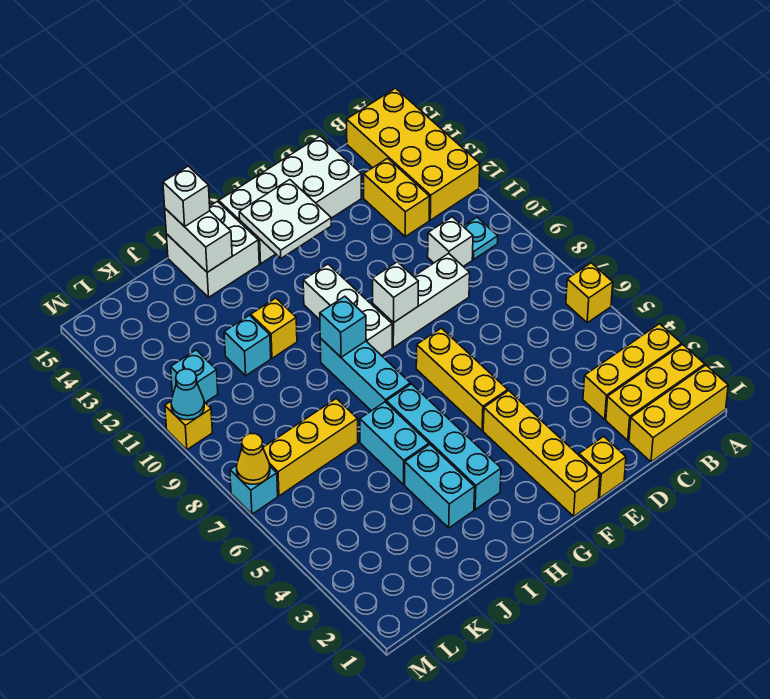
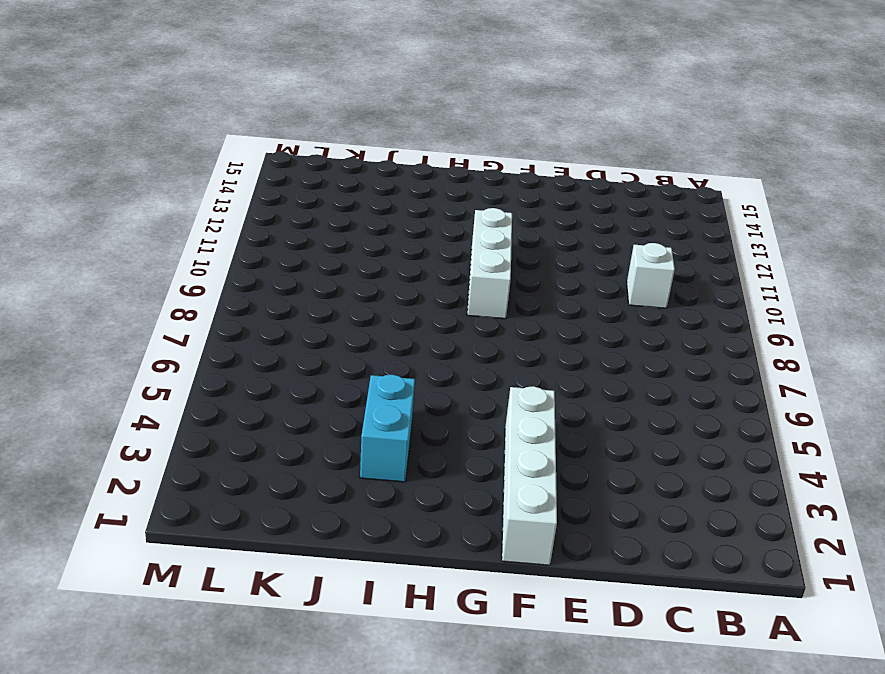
white brick F1:F4 level 1 -> yellow brick F1:F4 level 1
none -> yellow brick A1:C1 level 1
none -> yellow brick A2:C2 level 1
none -> yellow brick A3:C3 level 1
none -> yellow brick A6 level 1

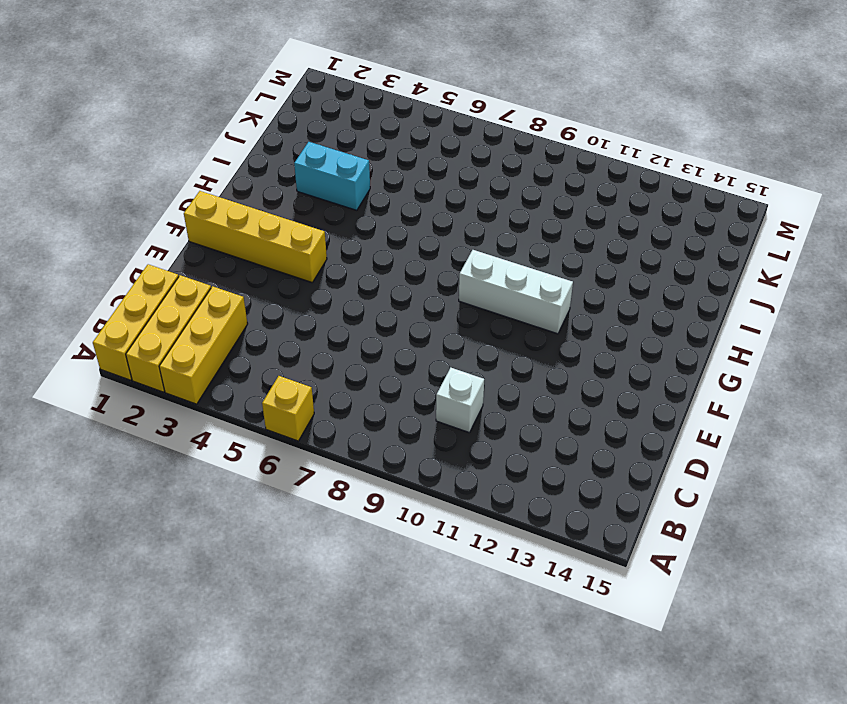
none -> yellow brick A12:B15 level 1
none -> cyan plate B10 level 1
none -> yellow brick C12:C13 level 1
none -> white brick D9:F9 level 1

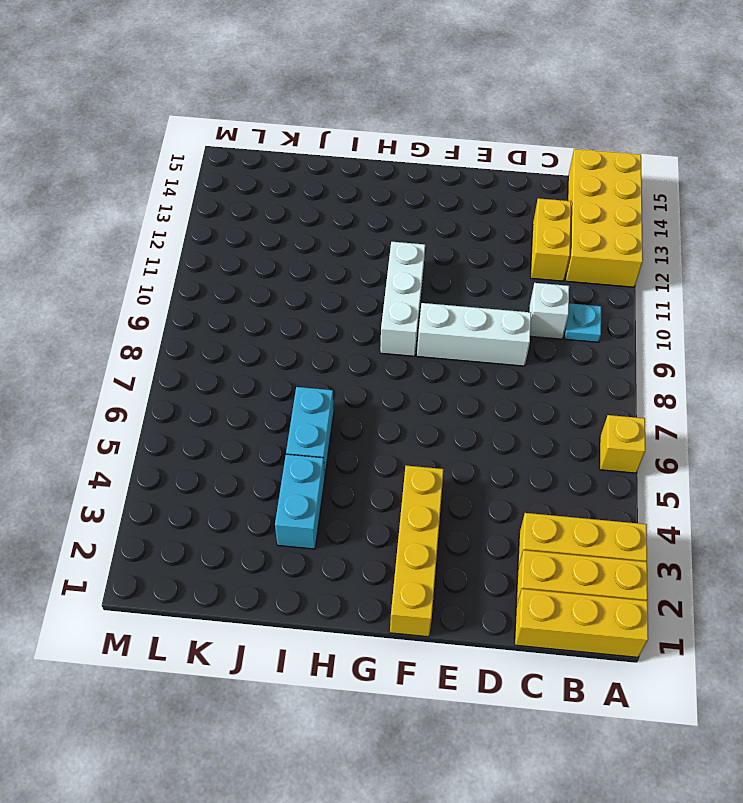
none -> white brick D14:G15 level 1
none -> yellow brick E1 level 1
none -> yellow brick F5:F7 level 1
none -> cyan brick H3:H6 level 1

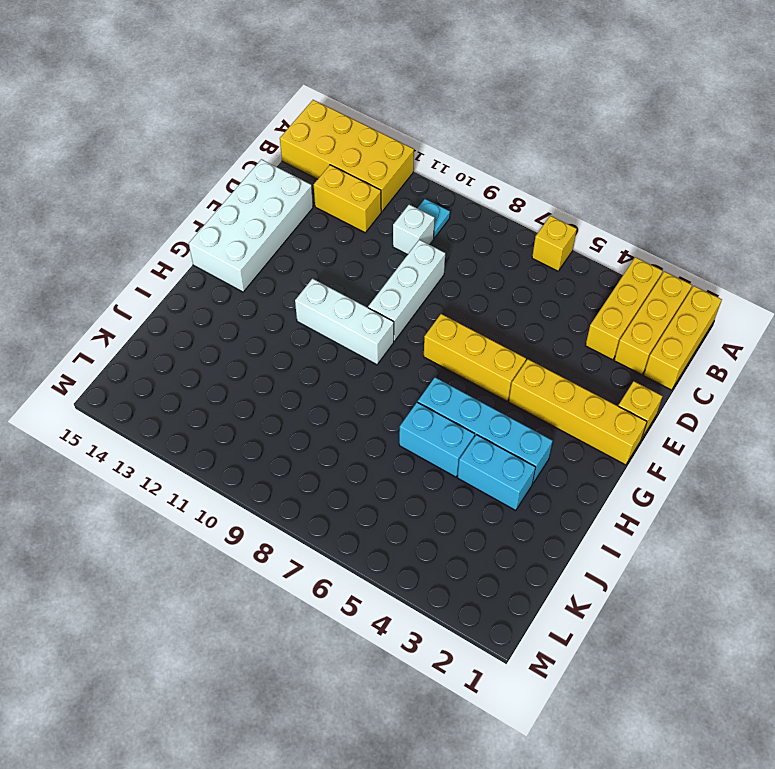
none -> cyan brick H7:H9 level 1
none -> white brick H14:I15 level 1
none -> yellow brick I11 level 1
none -> yellow brick J7:L7 level 1

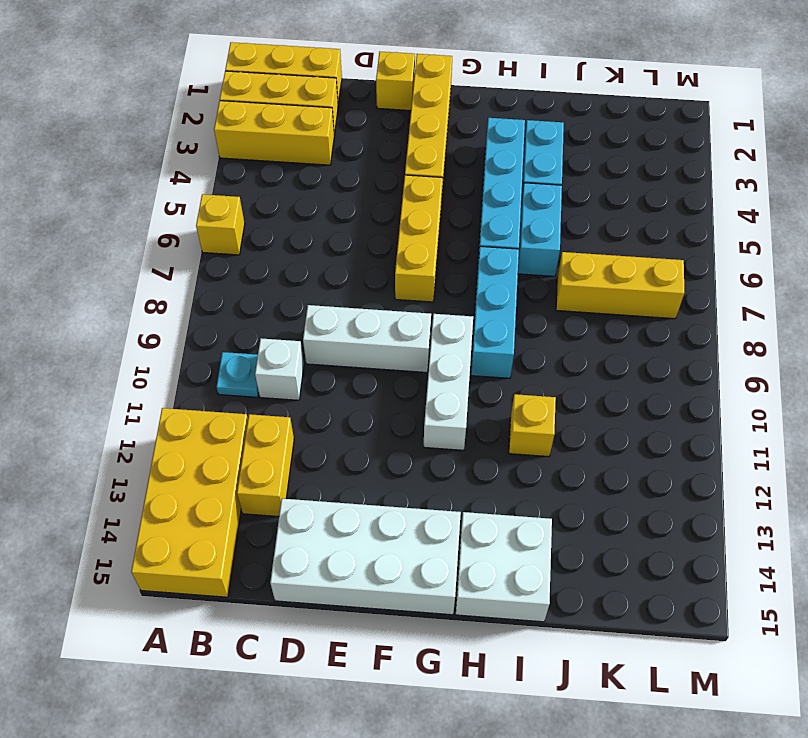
none -> cyan brick J11 level 1
none -> cyan brick L11 level 1
none -> cyan brick M7 level 1
none -> yellow brick M10 level 1

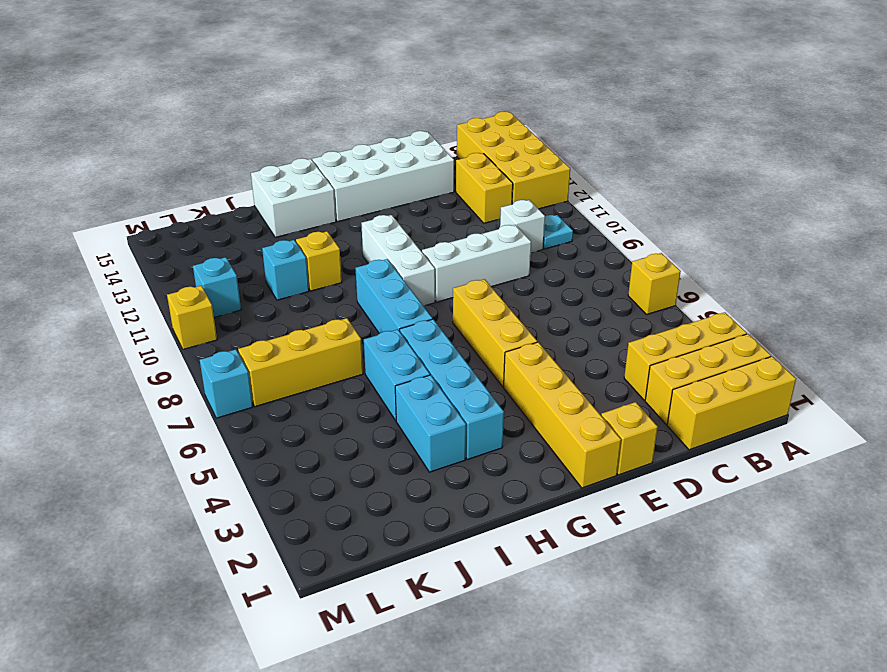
none -> white brick F9 level 2
none -> white plate F13:G14 level 2
none -> cyan brick H9 level 2
none -> white brick I14:I15 level 2

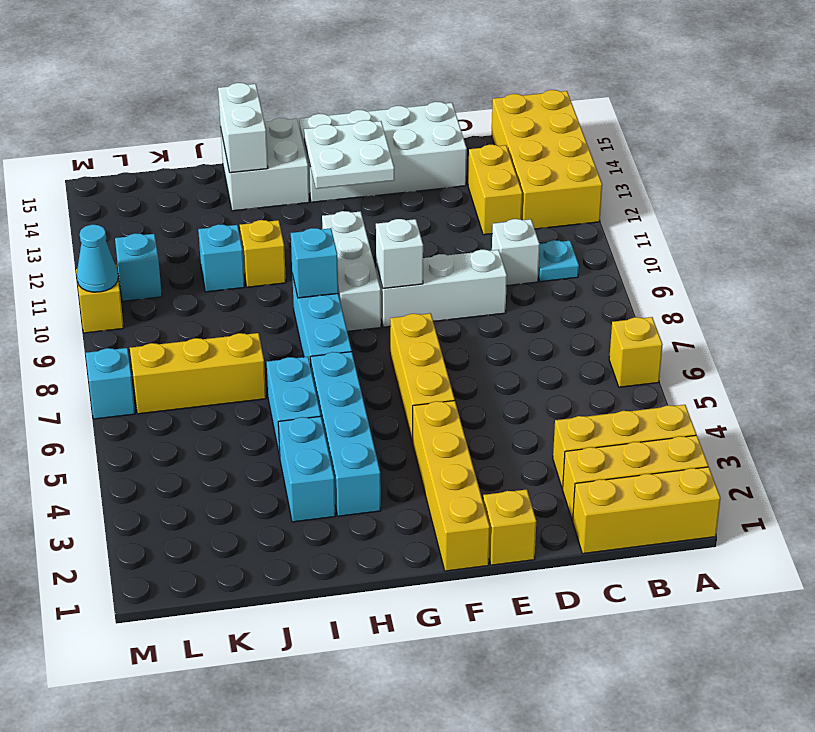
none -> yellow cone M7 level 2
none -> white brick I15 level 3

